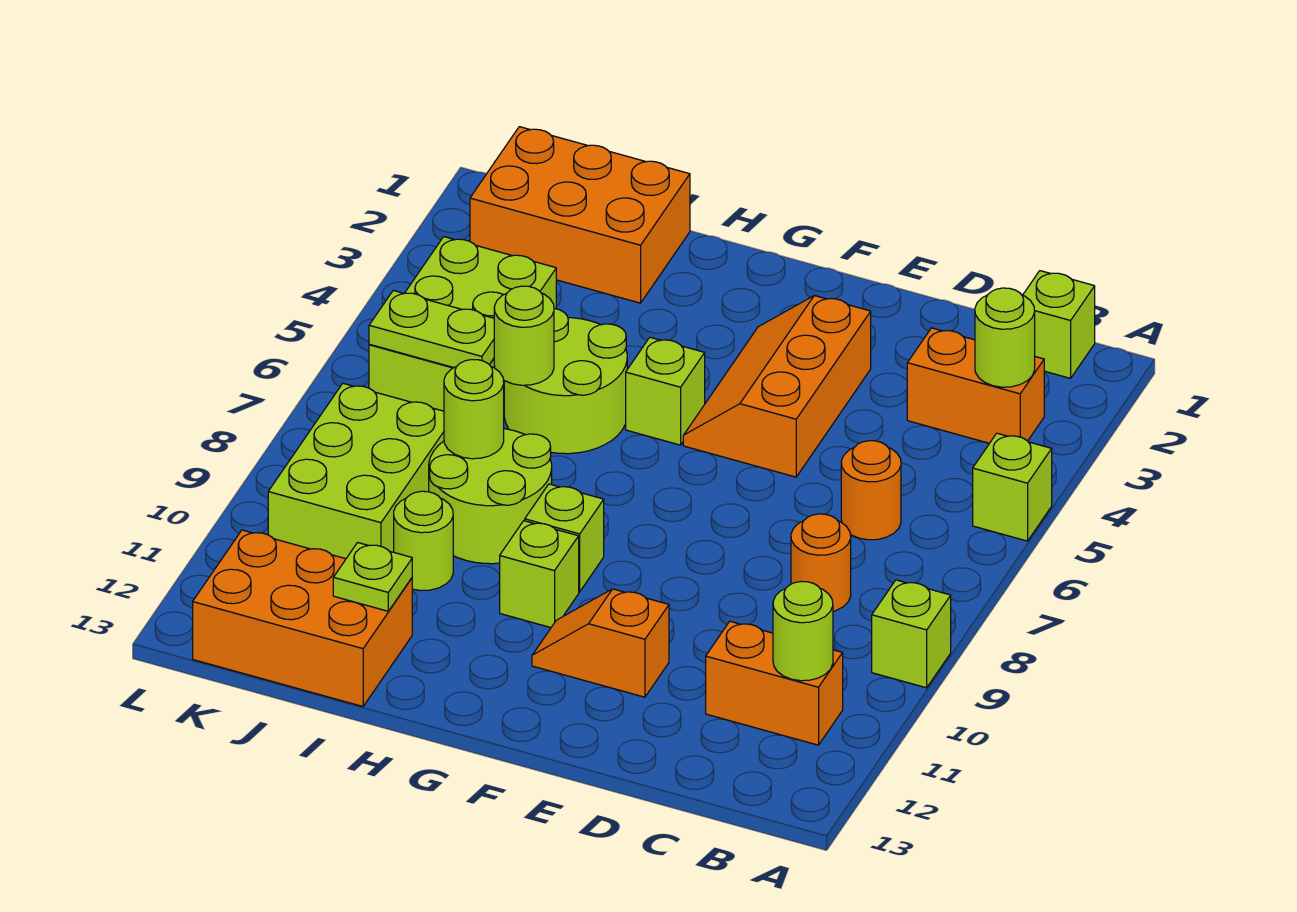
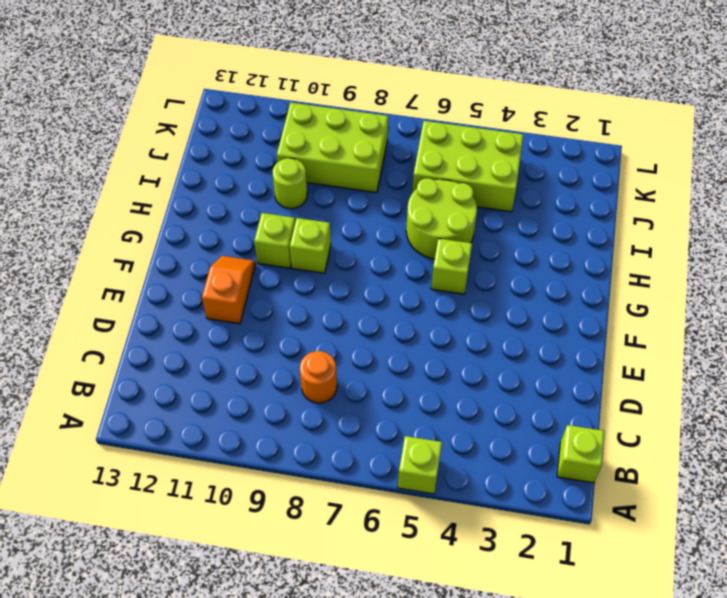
none -> lime brick A9 level 1
none -> orange brick B3:C3 level 1
none -> orange brick B11:C11 level 1

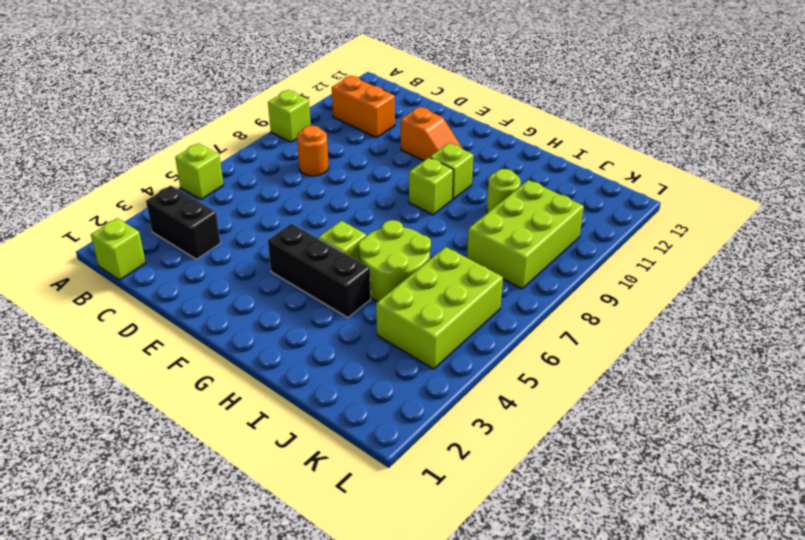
black brick B3:C3 level 1 -> orange brick B3:C3 level 1
black brick F4:H4 level 1 -> orange slope E3:F5 level 1 top E
none -> orange round brick C6 level 1
none -> lime round brick H8:I9 level 1
none -> orange brick I1:K2 level 1

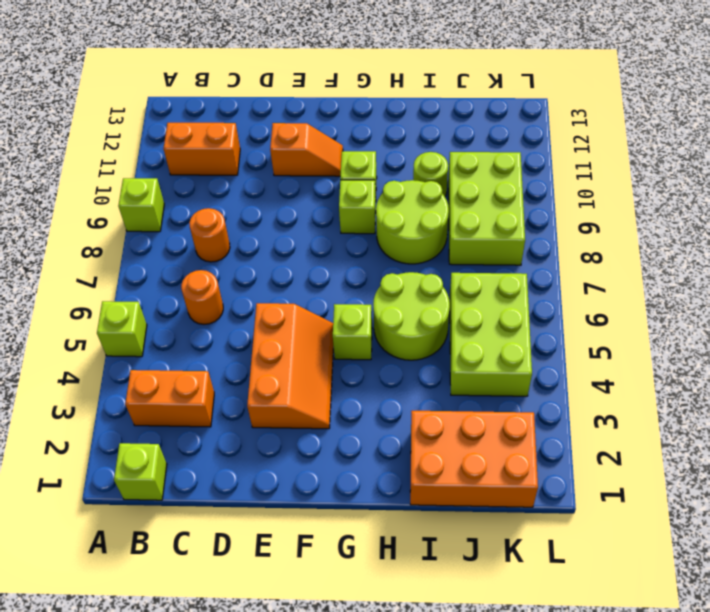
none -> orange brick I12:K13 level 1
none -> lime round brick B3 level 2
none -> lime round brick B11 level 2

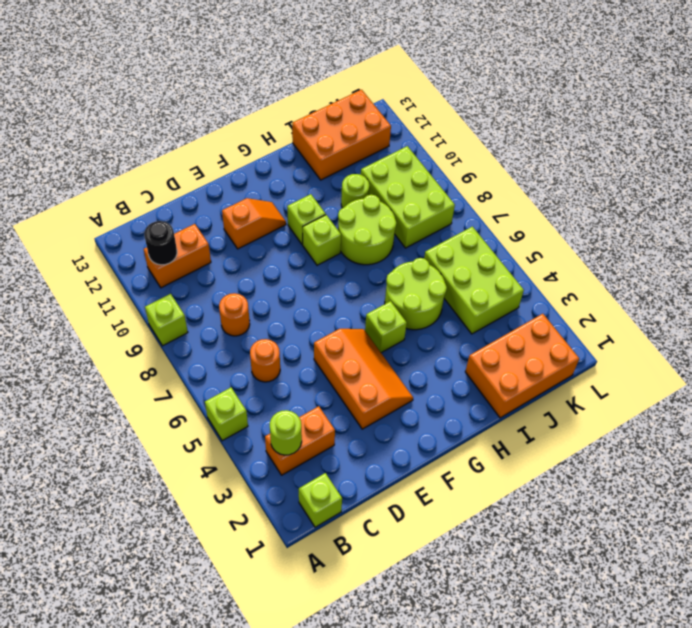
black round brick B11 level 2 -> lime round brick B11 level 2
none -> lime round brick I6 level 2
none -> lime round brick I8 level 2
none -> lime plate I12 level 2

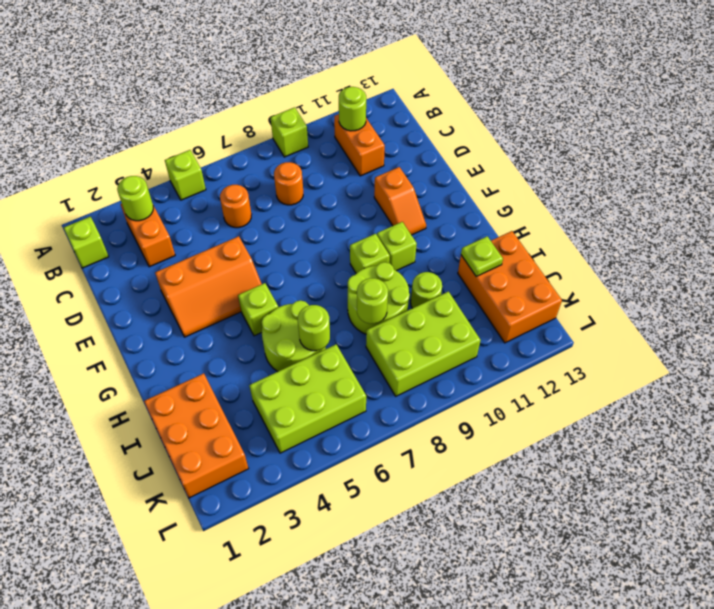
none -> lime plate J6:K6 level 2

